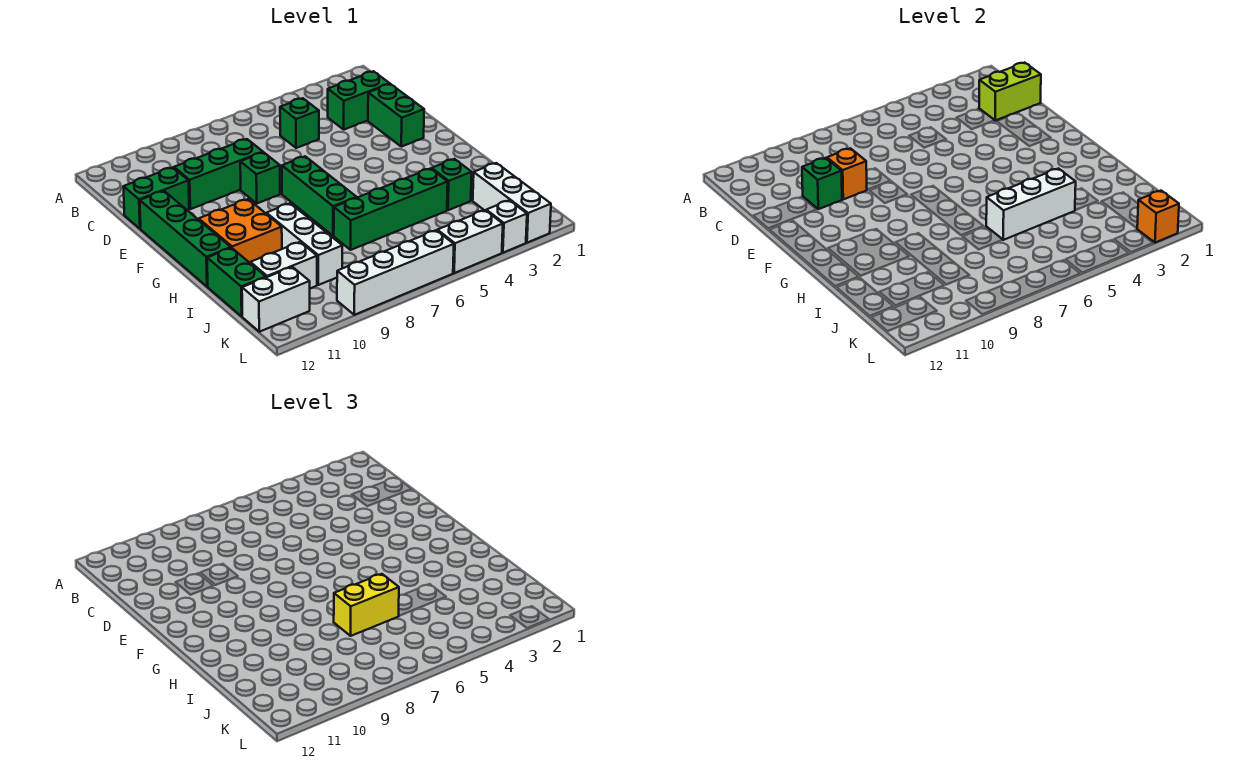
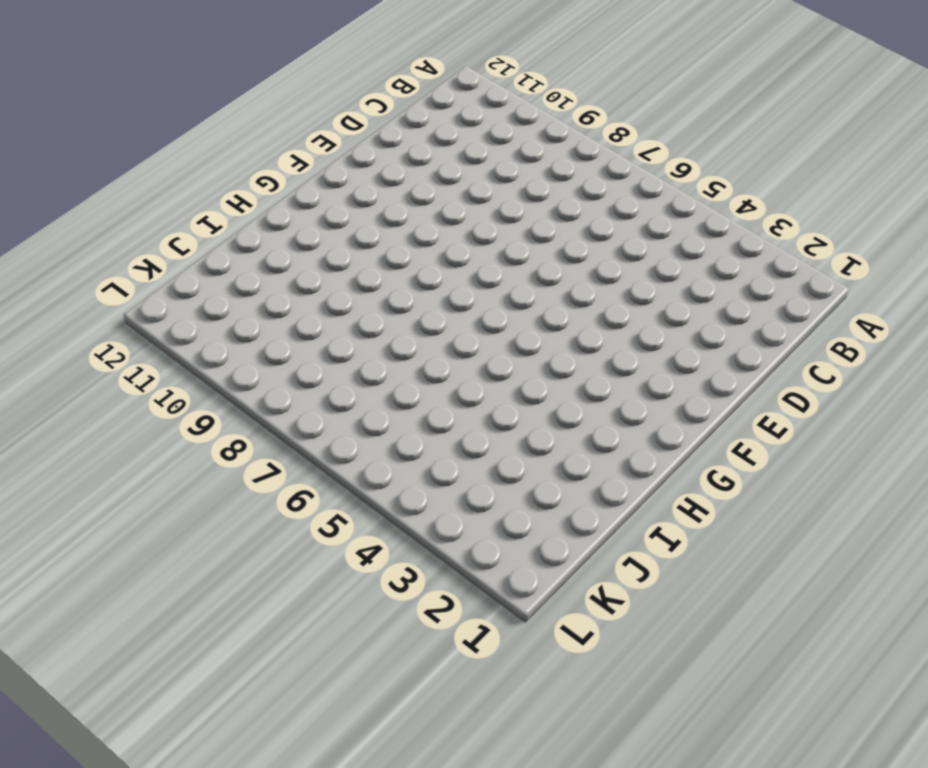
none -> green brick C2:C3 level 1
none -> green brick C5 level 1
none -> green brick D2:E2 level 1

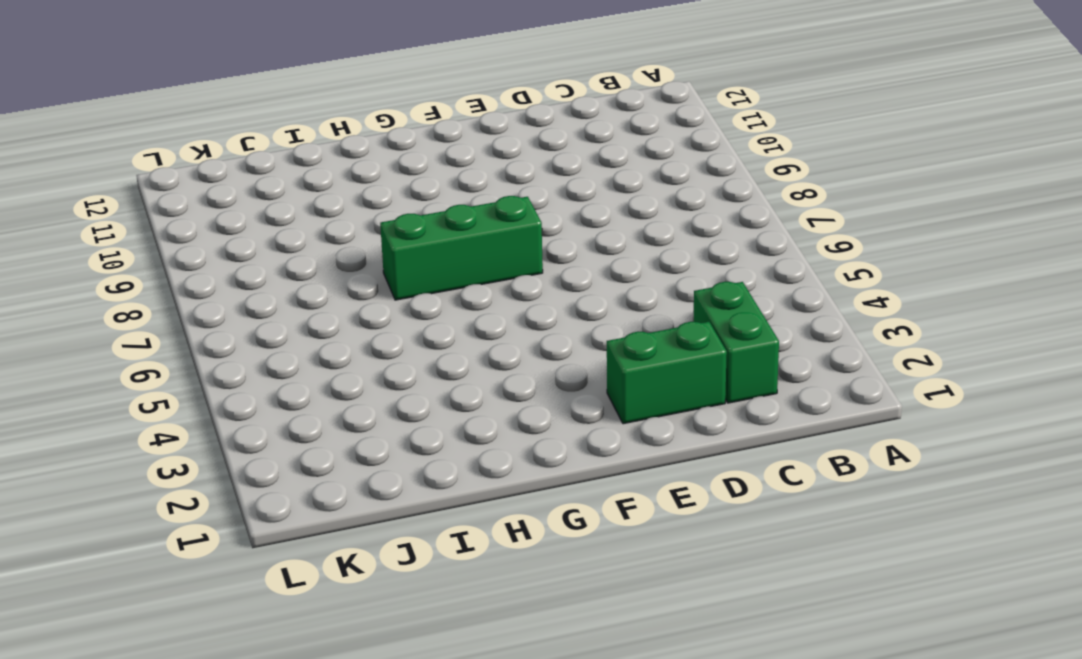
none -> green brick C5 level 1
none -> green brick D8:D10 level 1
none -> green brick D11:D12 level 1

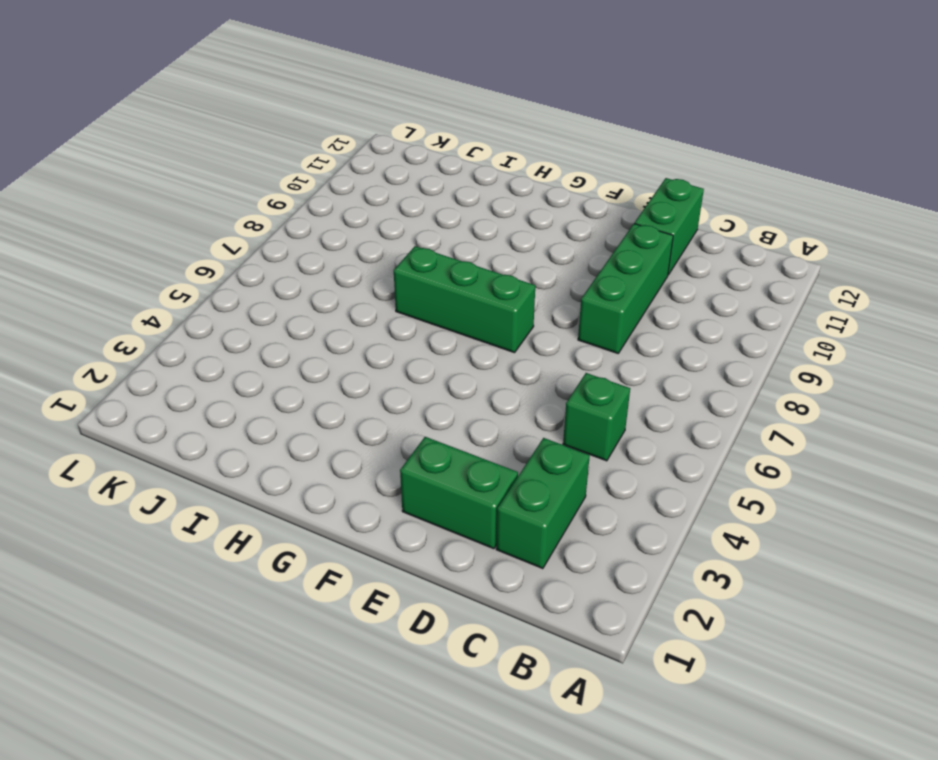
none -> green brick E8 level 1
none -> green brick E12:H12 level 1
none -> orange brick G10:H11 level 1

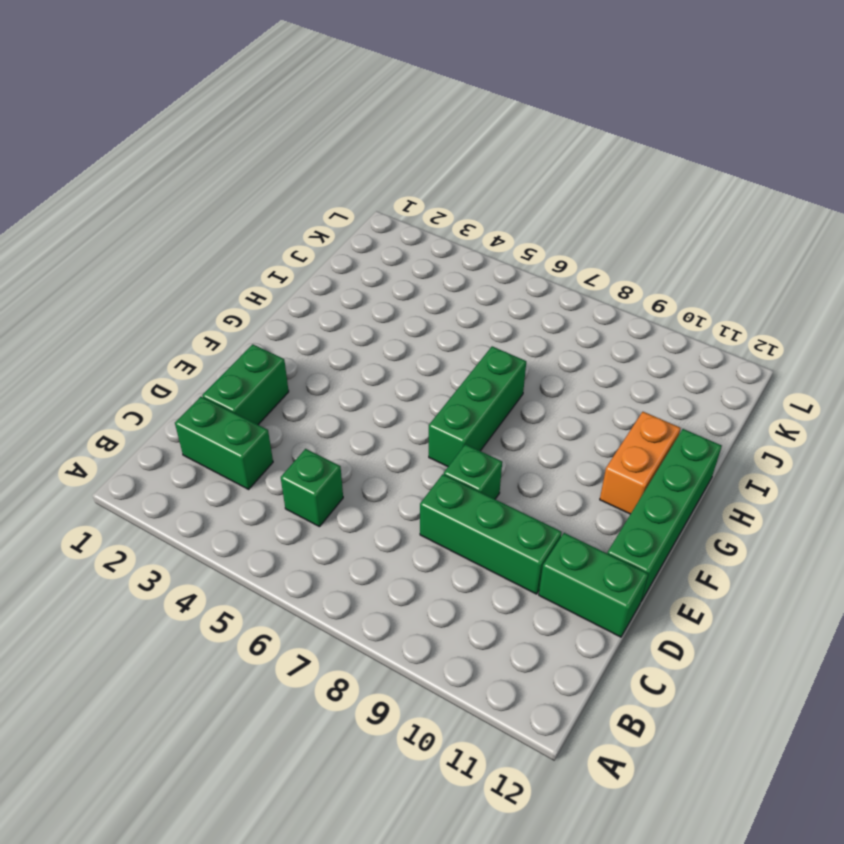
orange brick G11:H11 level 1 -> orange brick G10:H11 level 1
none -> white brick H9:J9 level 1
none -> green brick I3 level 1
none -> green brick I4:I7 level 1

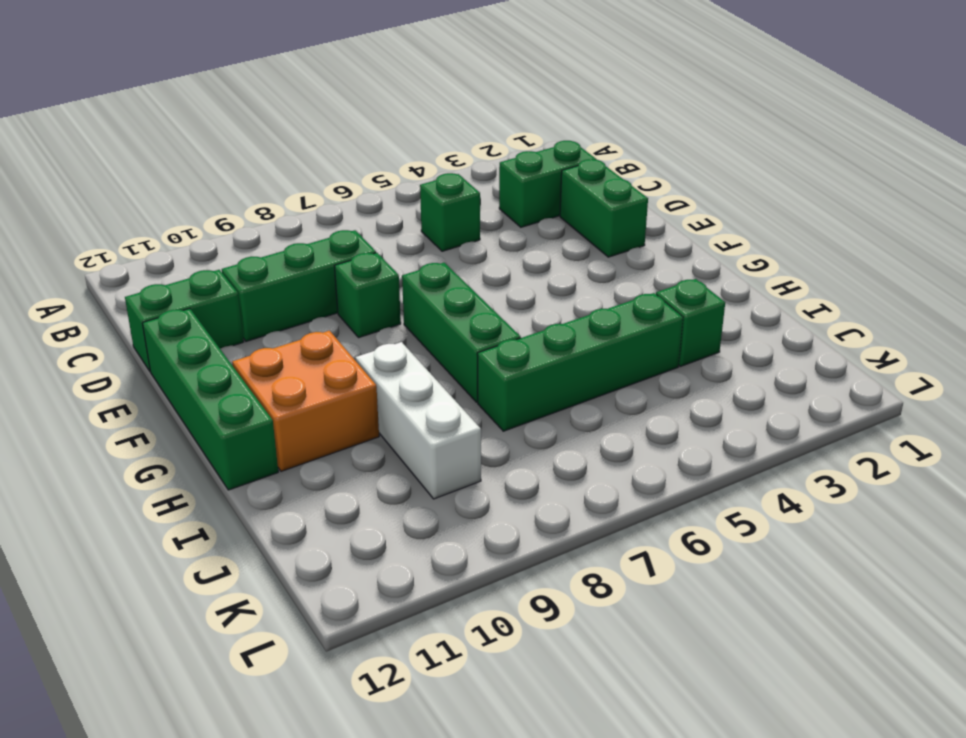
none -> green brick I12:J12 level 1
none -> white brick J2:L2 level 1
none -> white brick J10:J11 level 1

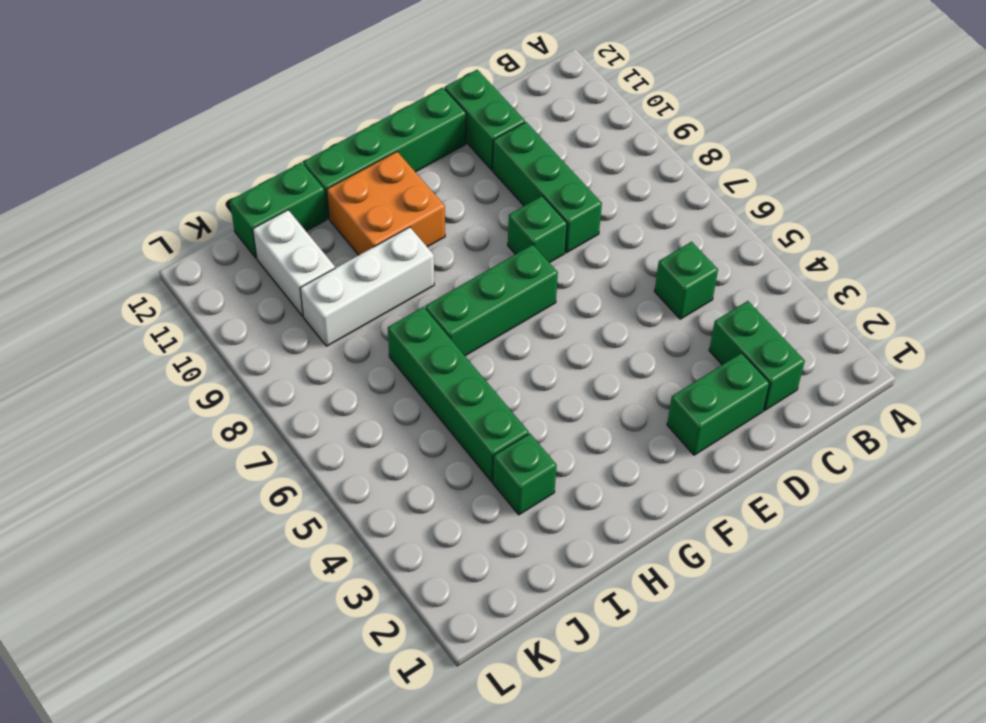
none -> white brick J2:L2 level 1
none -> white brick K11:K12 level 1
none -> white brick L3 level 1

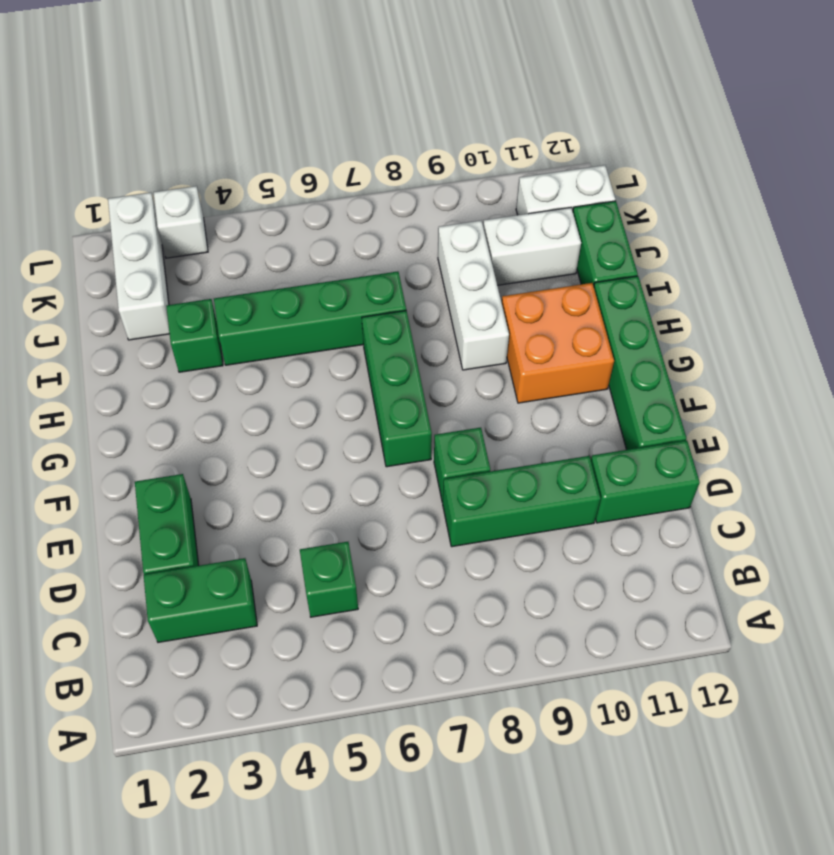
none -> white brick L4:L5 level 1
none -> white brick L6:L9 level 1
none -> lime brick C1:C2 level 2

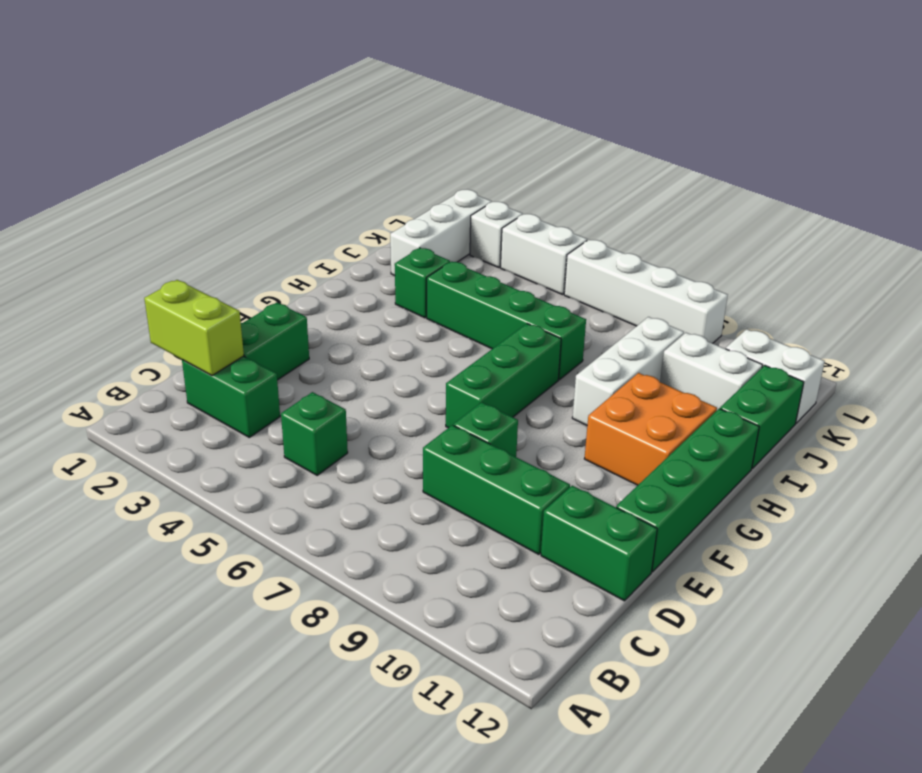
none -> orange brick D9 level 2
none -> green brick D10 level 2
none -> white brick I4:I6 level 2

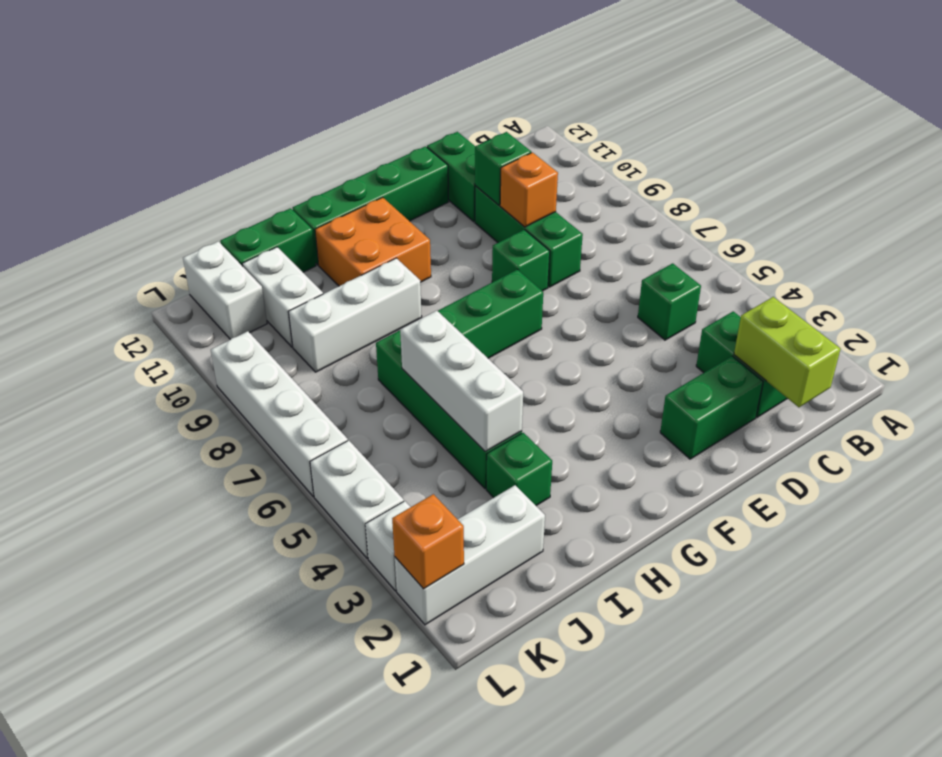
none -> yellow brick I6:I7 level 3

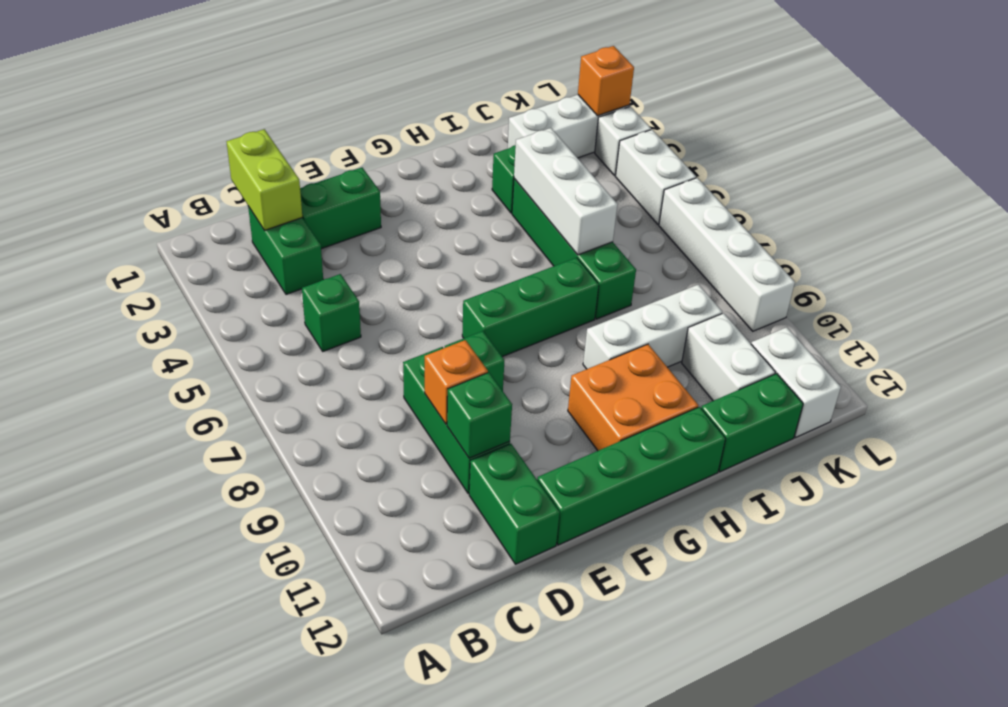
none -> yellow brick I6:I7 level 3

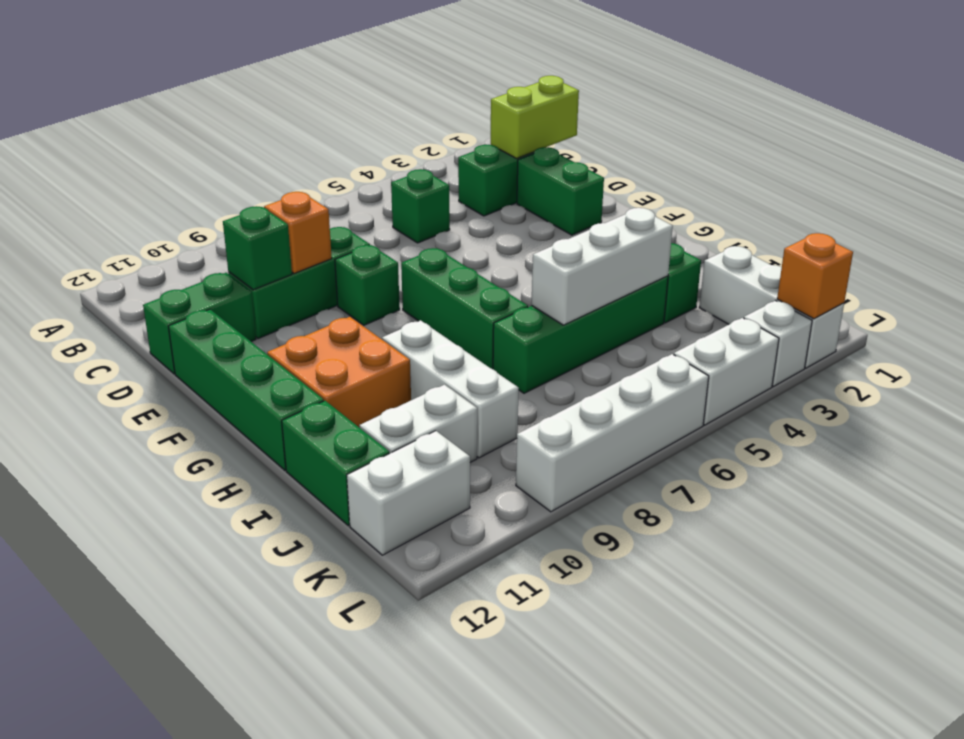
none -> yellow brick I6:I7 level 3

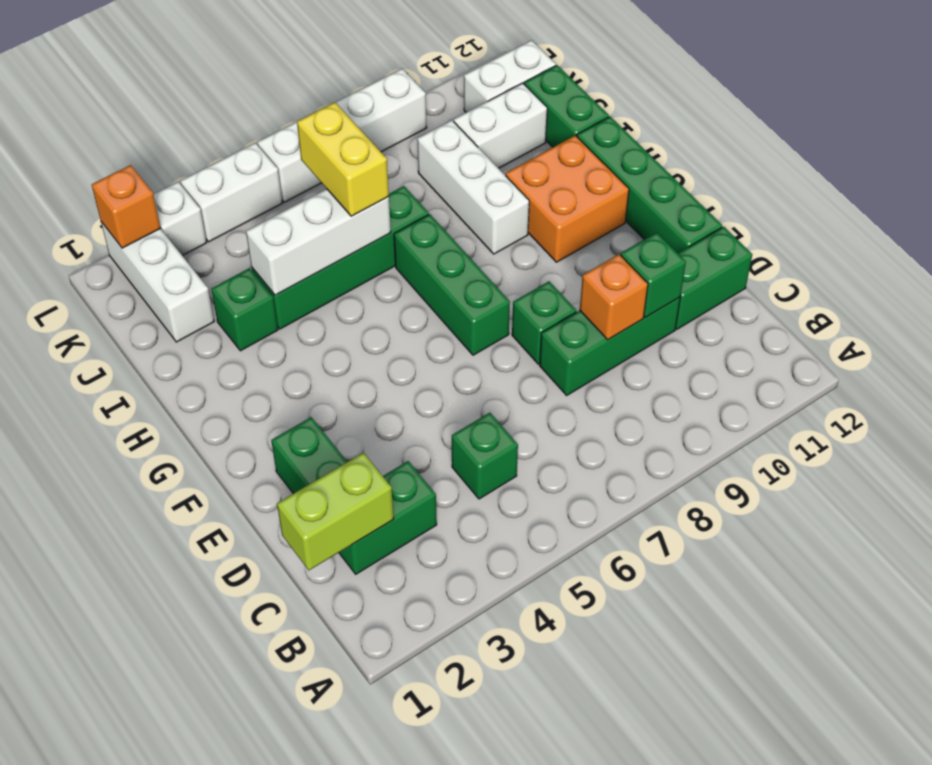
yellow brick I6:J6 level 3 -> yellow brick I6:I7 level 3

